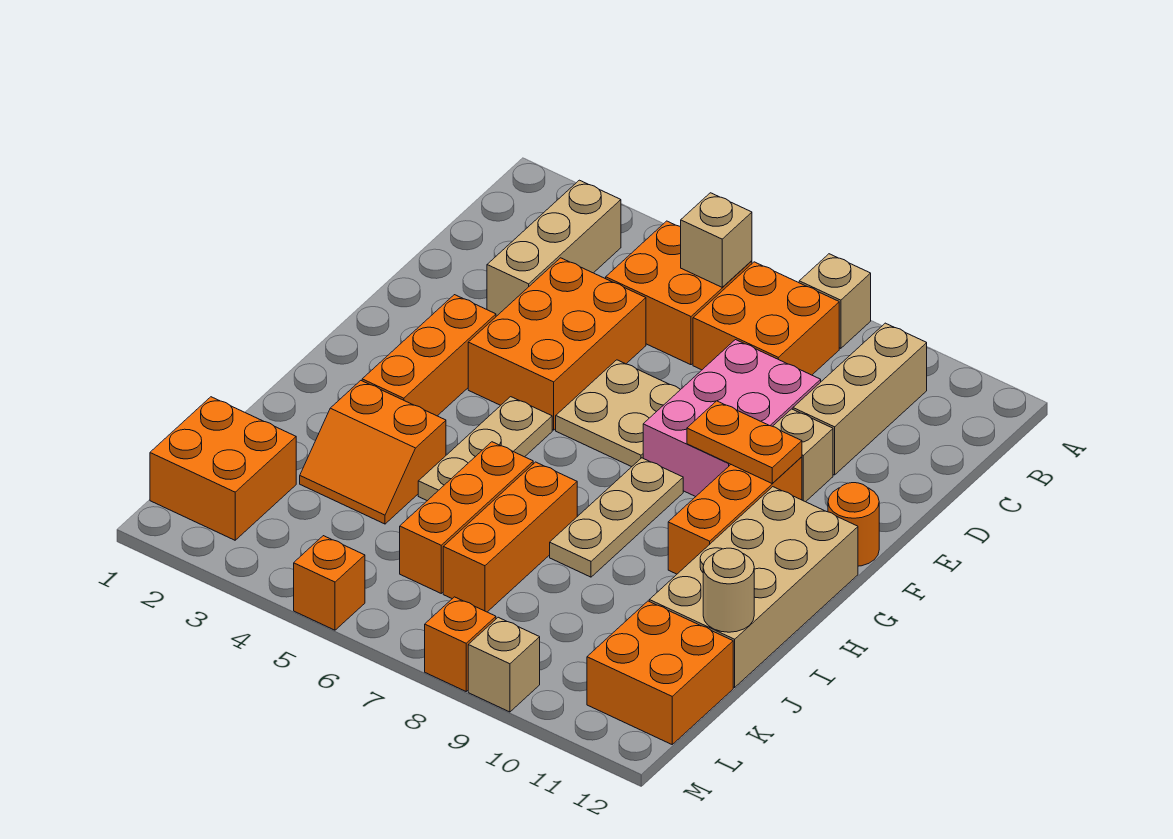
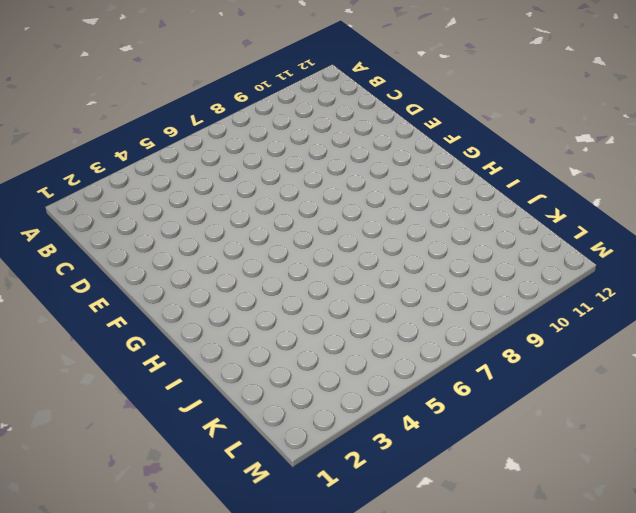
none -> tan brick A8 level 1
none -> tan brick B3:D3 level 1
none -> orange brick B5:C6 level 1

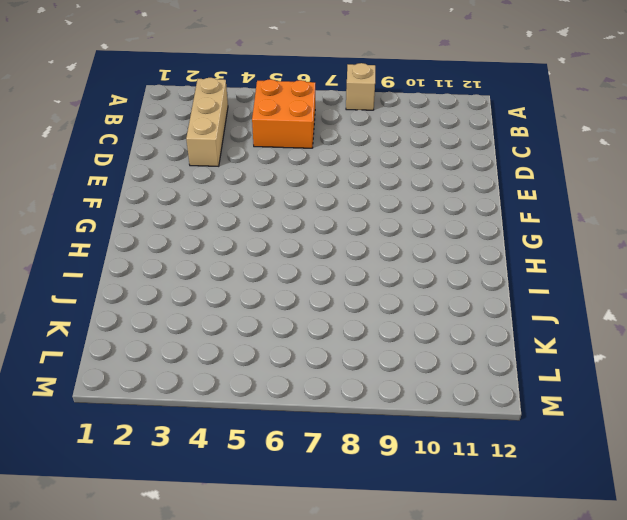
none -> orange brick B7:C8 level 1
none -> tan brick B10:D10 level 1
none -> orange brick D4:F5 level 1

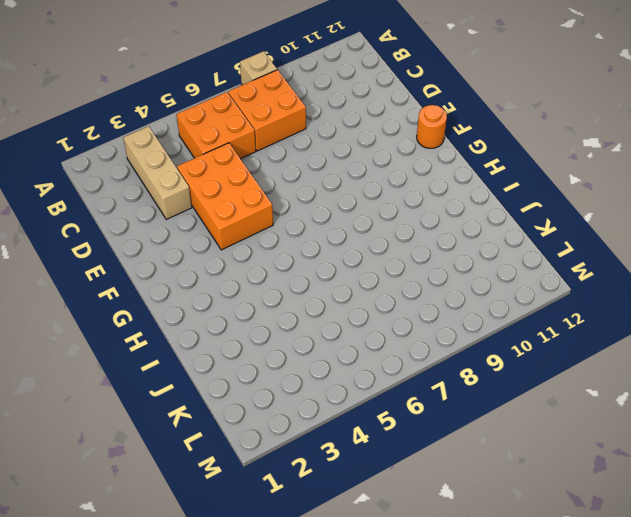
none -> tan brick B10:D10 level 1
none -> pink brick D8:F9 level 1
none -> tan plate E6:F7 level 1

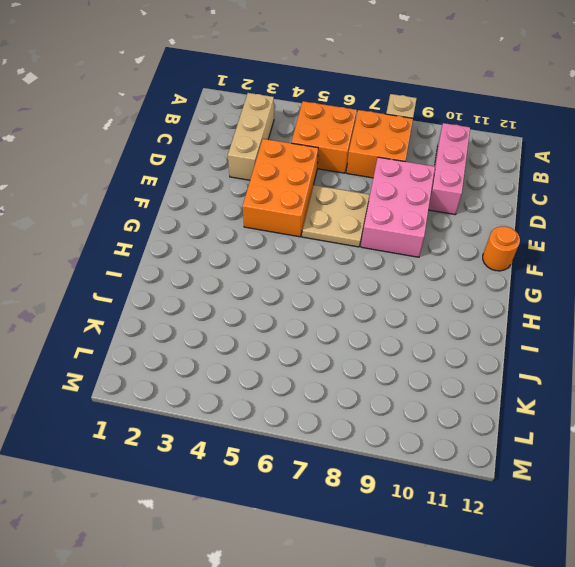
pink brick B10:D10 level 1 -> tan brick B10:D10 level 1
none -> tan brick E10 level 1
none -> orange brick F3:H3 level 1
none -> orange brick F10:H10 level 1

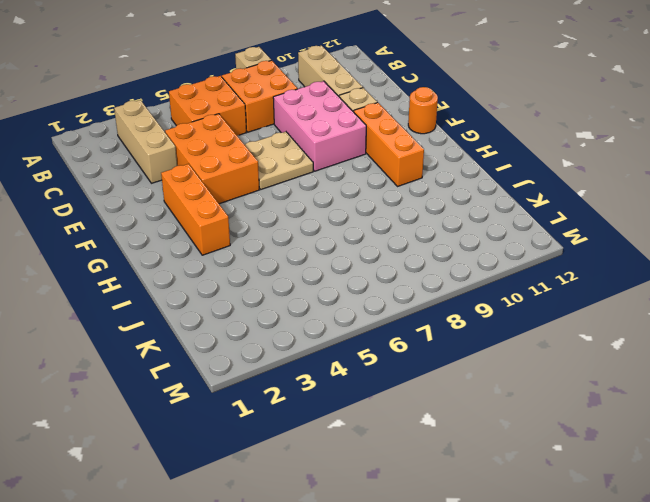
none -> tan plate G5:I5 level 1
none -> tan plate G8:I8 level 1
none -> tan brick G11:J12 level 1

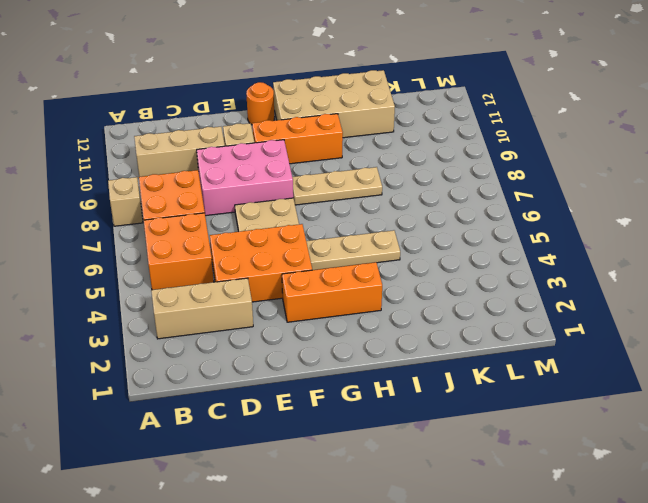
none -> orange slope I3:J4 level 1 top I
none -> orange brick I6:K6 level 1
none -> orange brick I7:K7 level 1

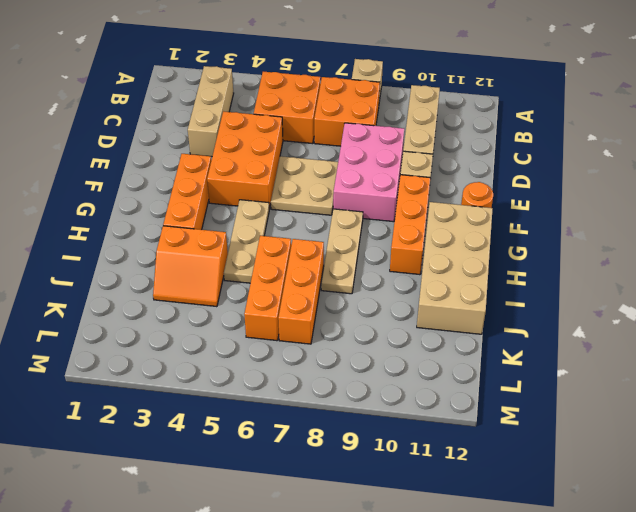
none -> orange brick K1:L2 level 1
none -> orange brick K11:L12 level 1
none -> orange brick M5 level 1

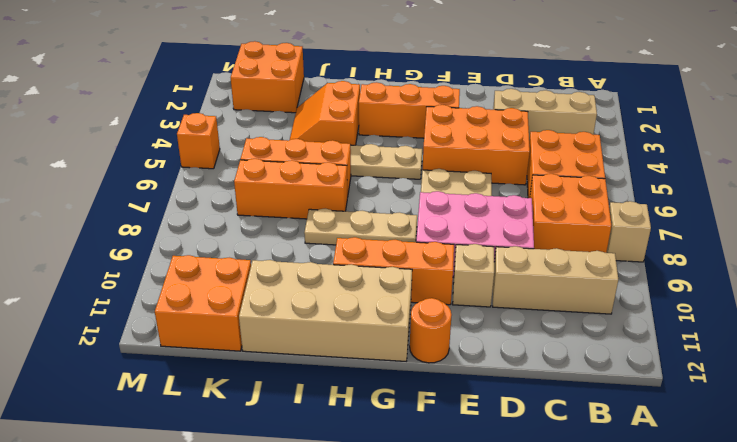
none -> orange brick M8 level 1
none -> tan brick M9 level 1
none -> tan brick B6 level 2

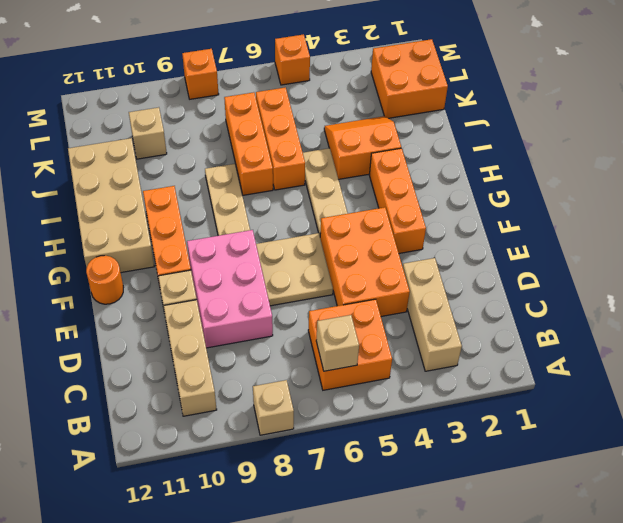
tan brick K10 level 1 -> tan brick M9 level 1
none -> orange brick B7:C8 level 1
none -> orange brick K11:L12 level 1
none -> orange plate F9:F10 level 2

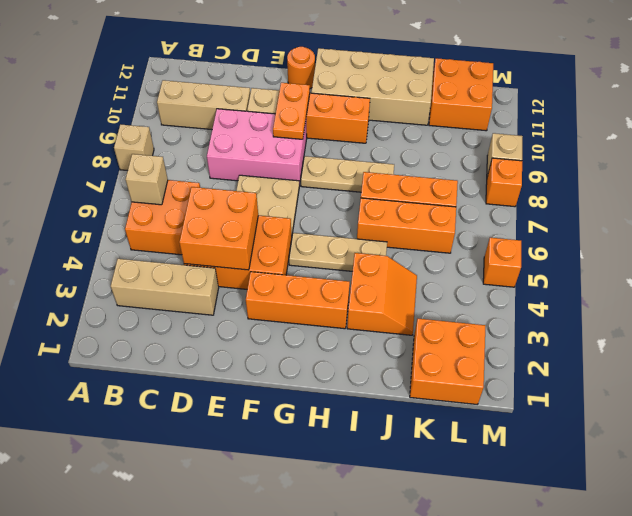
orange brick D4:E5 level 2 -> orange brick B7:C8 level 1
none -> tan round brick J12 level 2

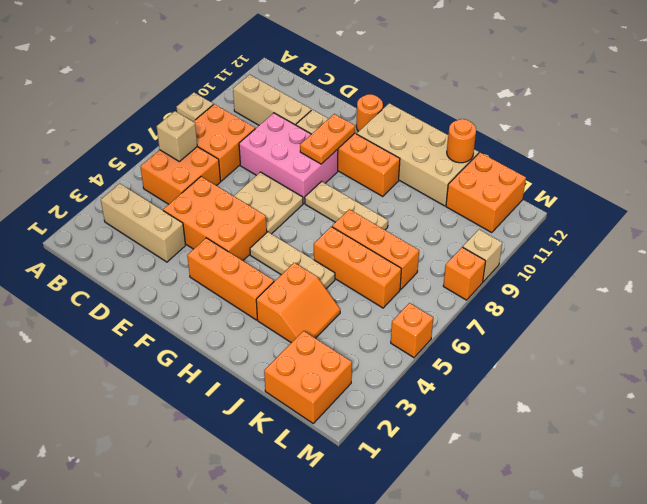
orange round brick J12 level 2 -> tan round brick J12 level 2

